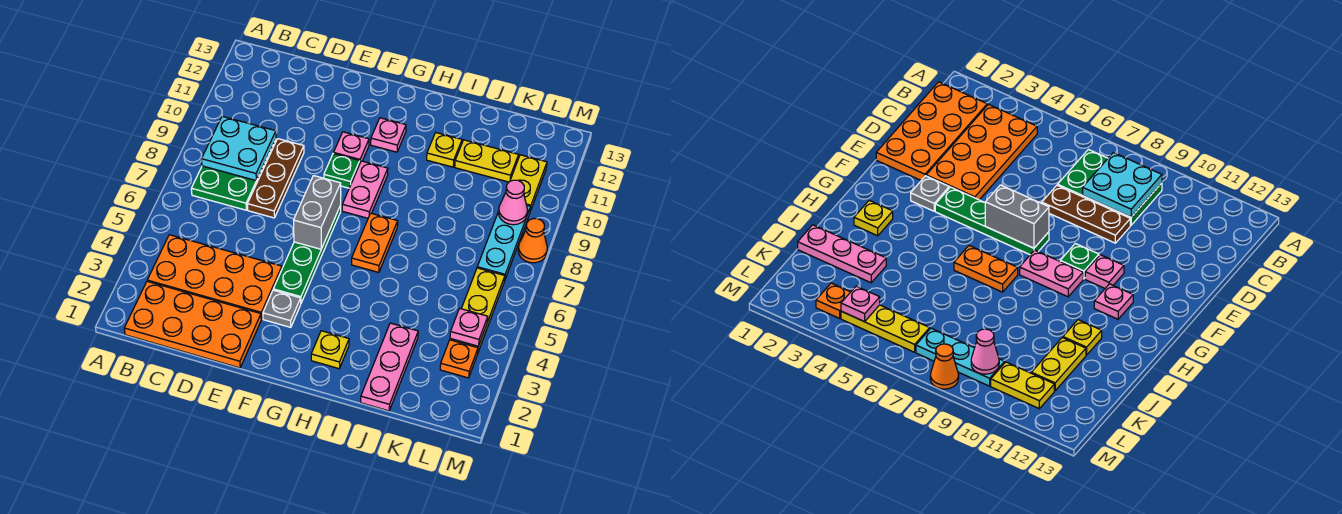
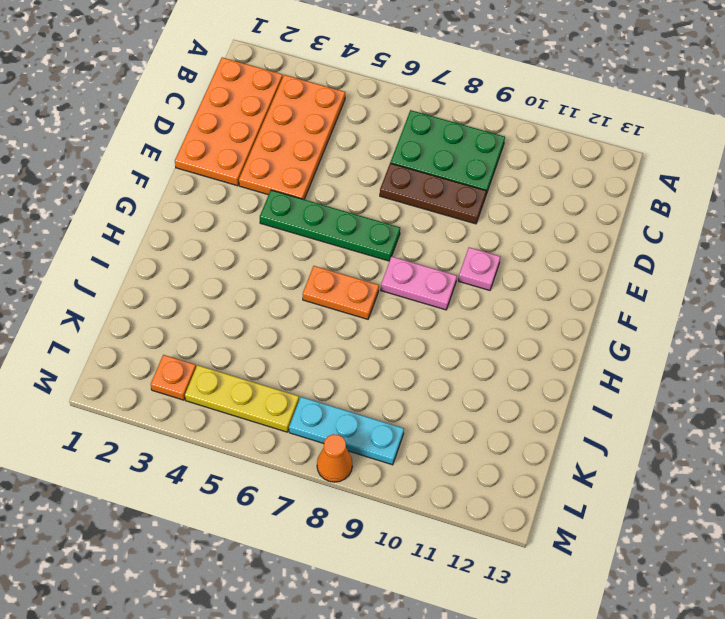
none -> grey plate F3 level 1
none -> green plate F9 level 1
none -> pink plate G11 level 1

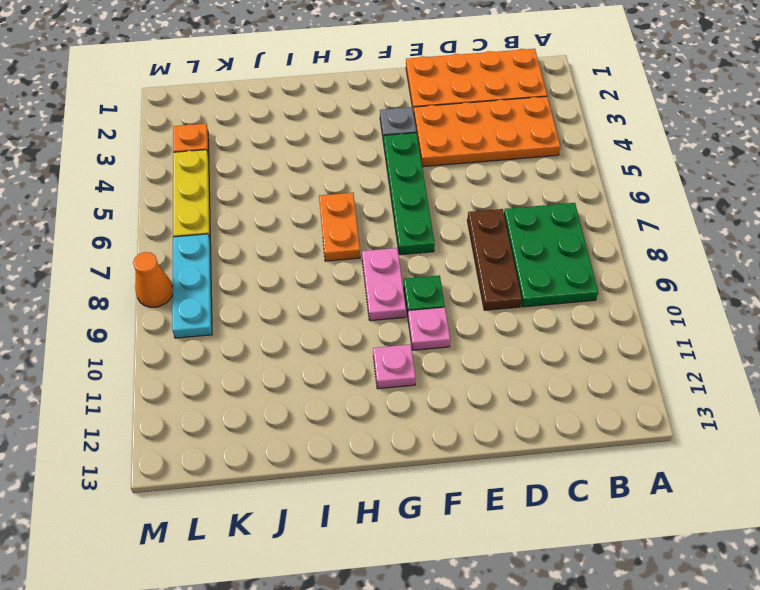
none -> yellow plate H2 level 1
none -> yellow plate I11 level 1
none -> pink plate J1:J3 level 1

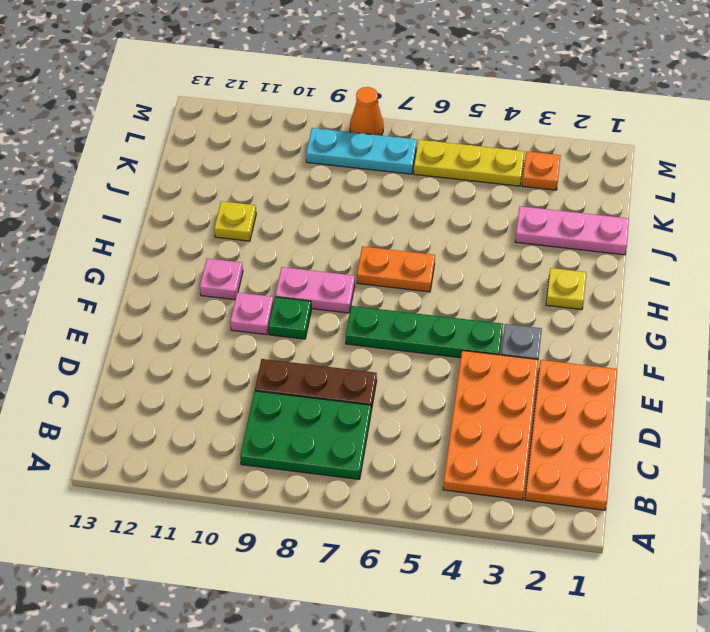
none -> yellow plate J11:K11 level 1
none -> yellow plate L10:L11 level 1
none -> cyan plate B8:C9 level 2

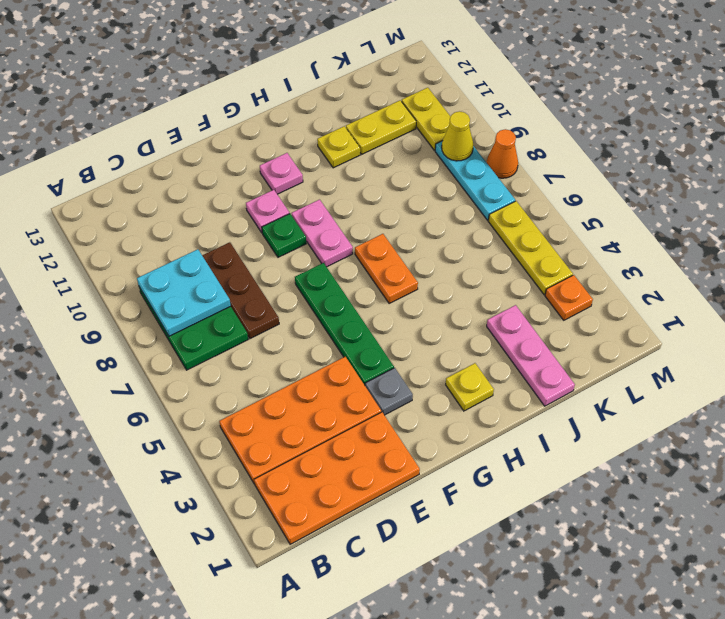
yellow cone L9 level 2 -> pink cone L9 level 2
none -> grey brick F6:F7 level 2
none -> pink plate L4 level 2

